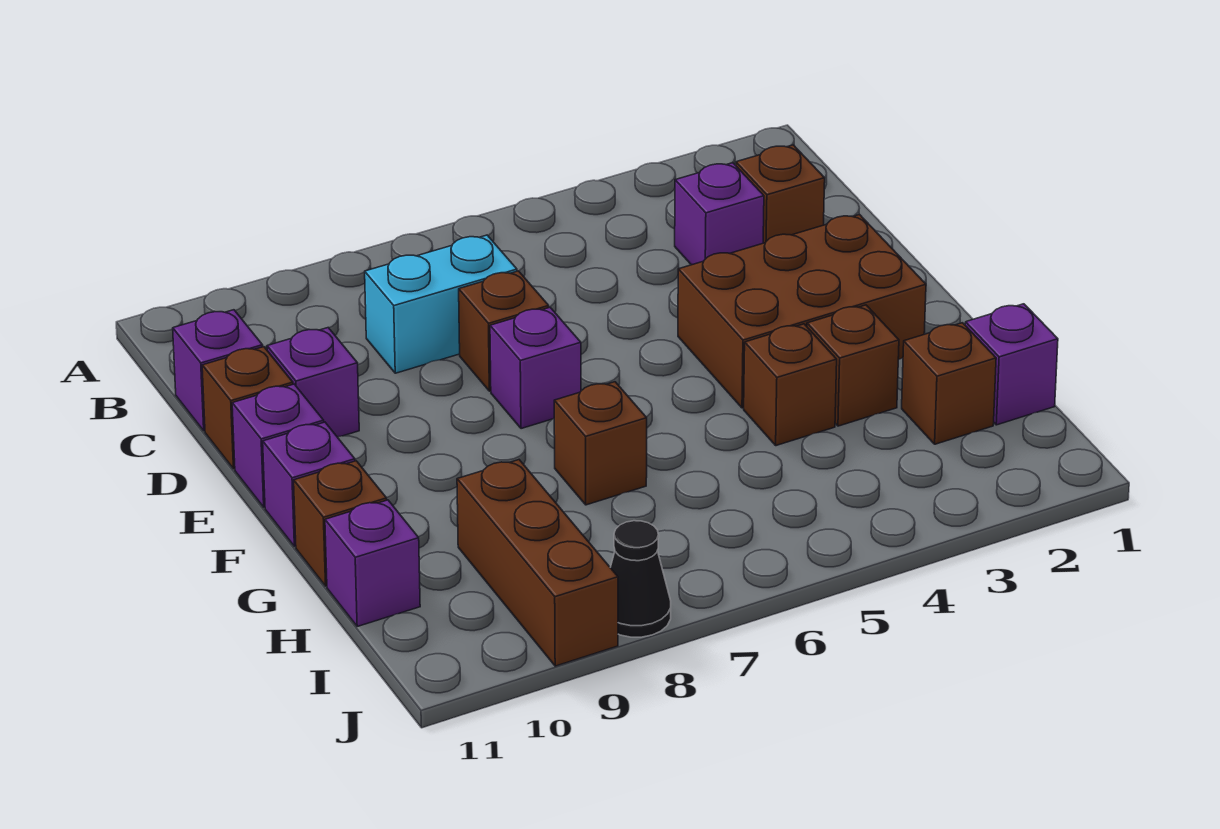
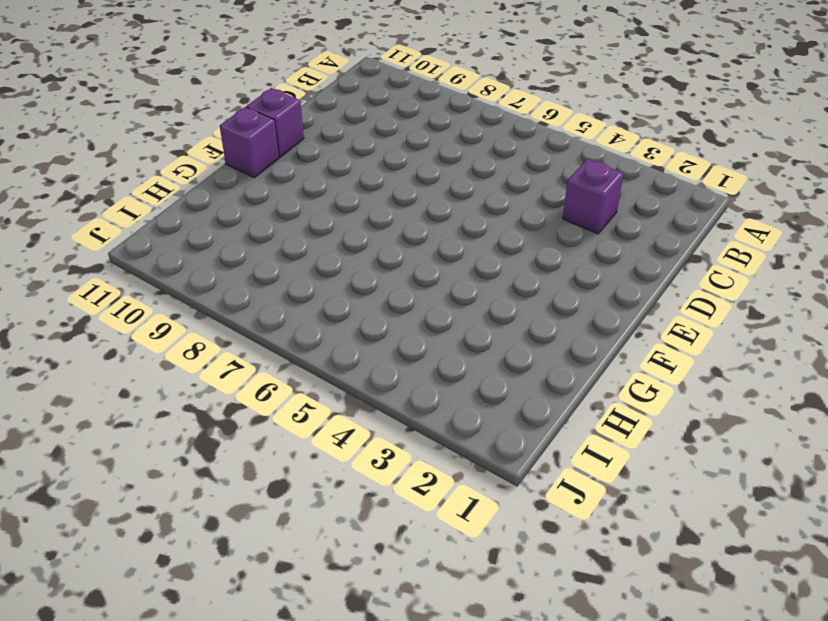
none -> brown brick C2 level 1
none -> cyan brick C7:C8 level 1
none -> purple brick C11 level 1

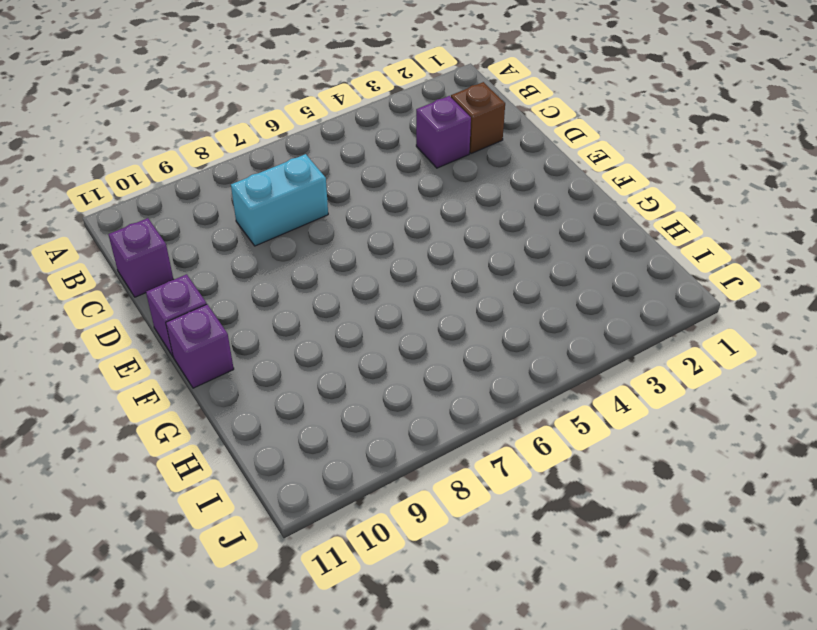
none -> brown brick D7 level 1
none -> purple brick D10 level 1
none -> brown brick D11 level 1

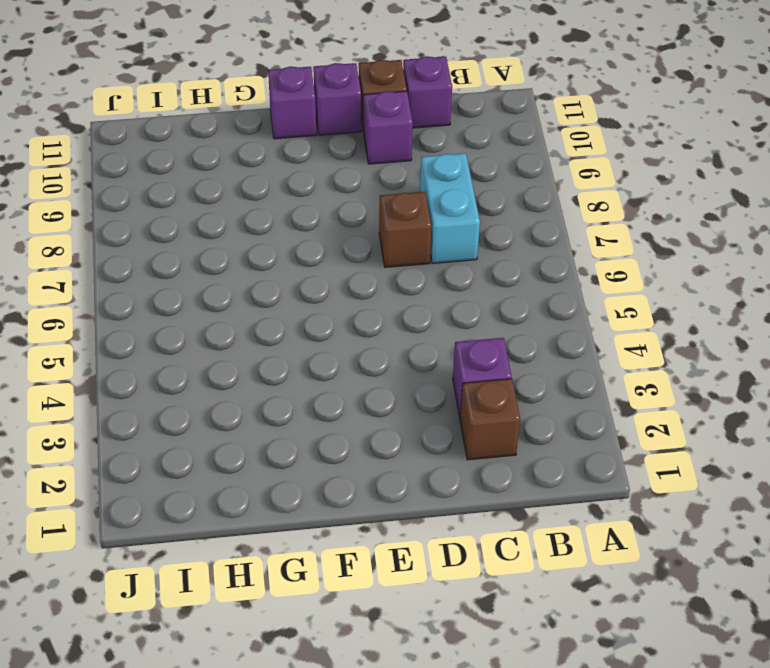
none -> brown brick E2:F4 level 1
none -> purple brick E7 level 1
none -> brown brick G3 level 1

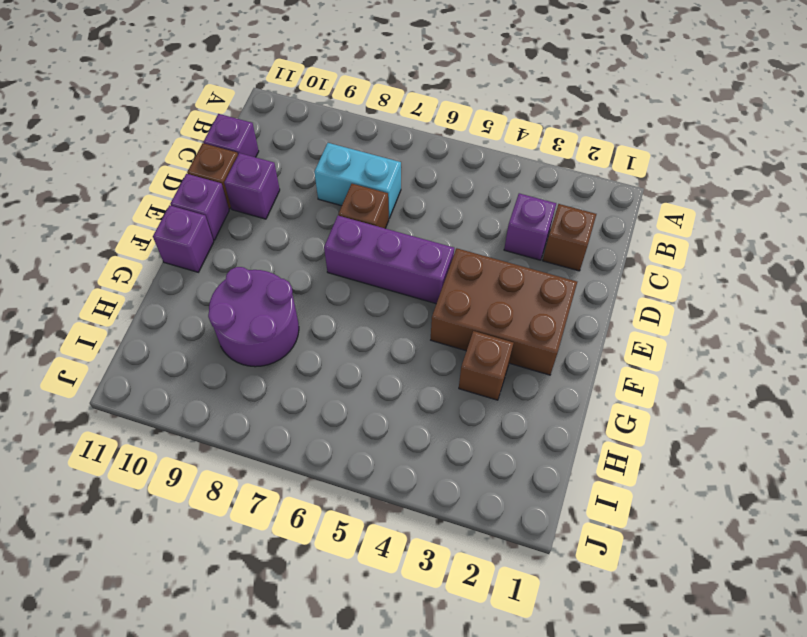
purple brick E5:E7 level 1 -> purple brick E7 level 1
purple round brick G8:H9 level 1 -> brown brick H9:J9 level 1
none -> brown brick G4 level 1
none -> brown brick G7 level 1
none -> brown brick G11 level 1

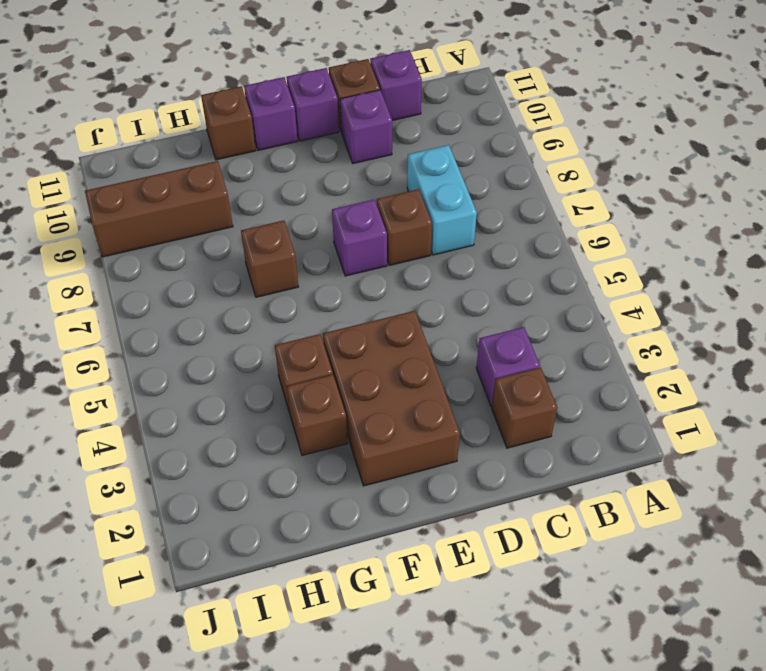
none -> purple brick H1 level 1
none -> brown brick H2 level 1
none -> purple brick H11 level 1

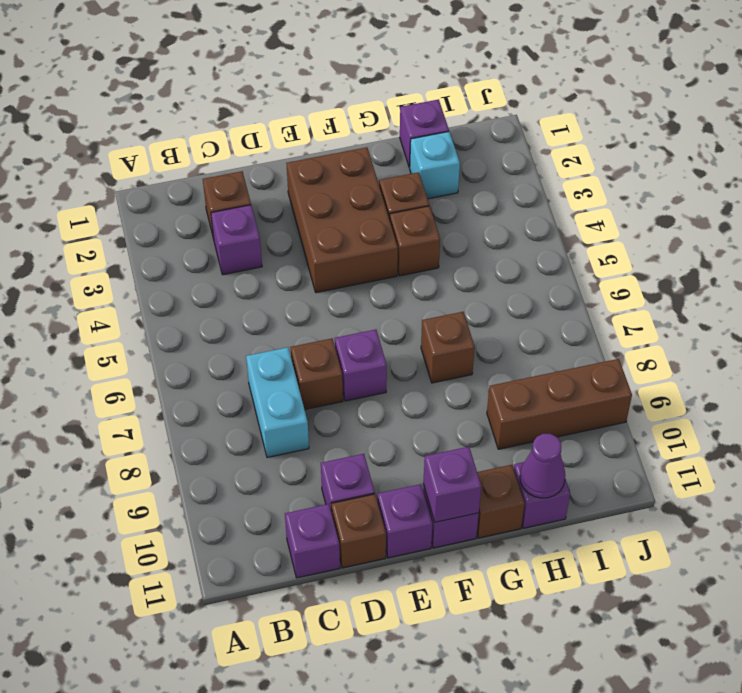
purple brick F11 level 2 -> none
cyan brick H2 level 1 -> brown brick H2 level 1
purple cone H11 level 2 -> none
none -> black cone J8 level 1

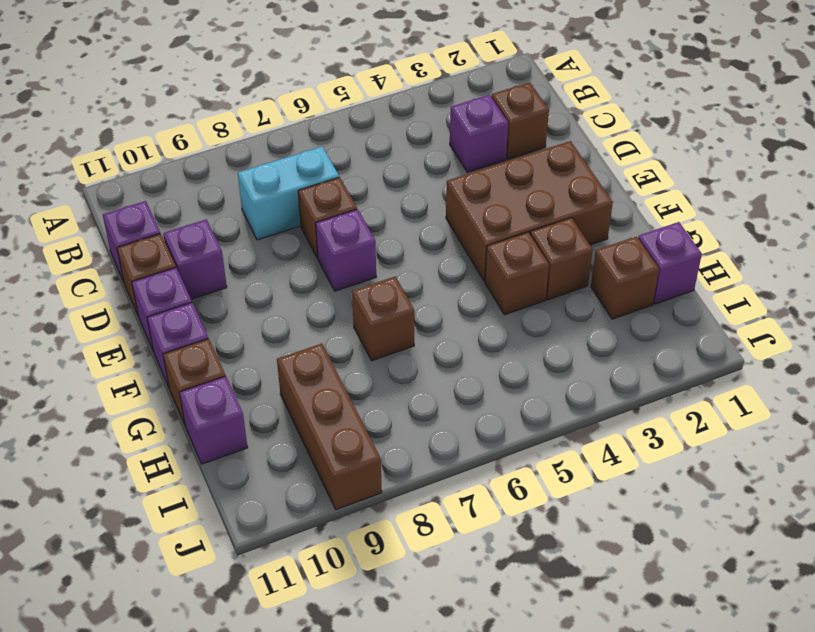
none -> black cone J8 level 1

